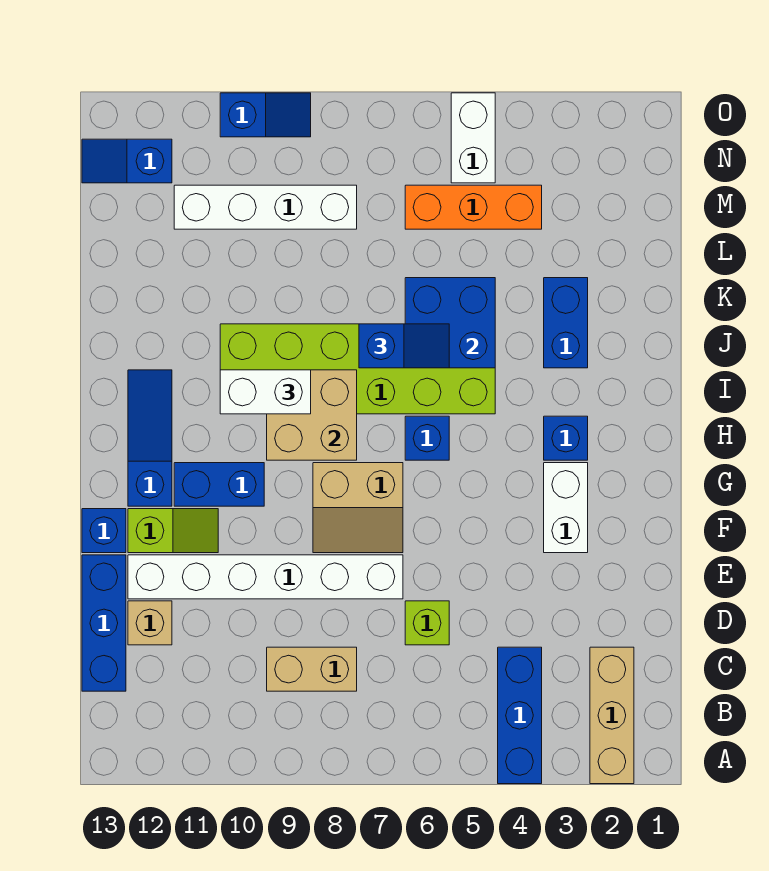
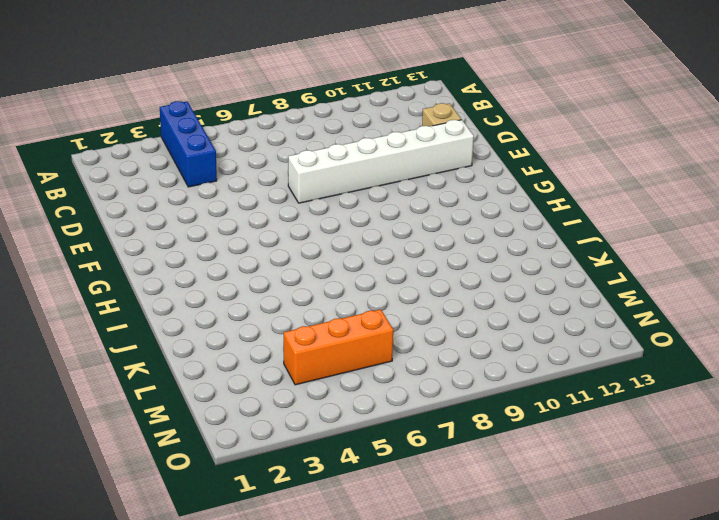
none -> tan brick A2:C2 level 1
none -> tan brick C8:C9 level 1
none -> blue brick C13:E13 level 1

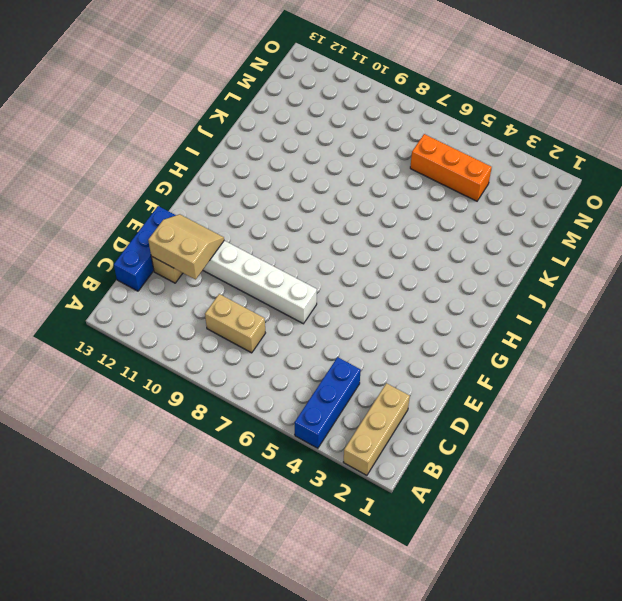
tan slope D11:E12 level 2 top D -> tan slope F7:G8 level 1 top G
none -> lime brick D6 level 1
none -> white brick F3:G3 level 1
none -> lime slope F11:F12 level 1 top 12

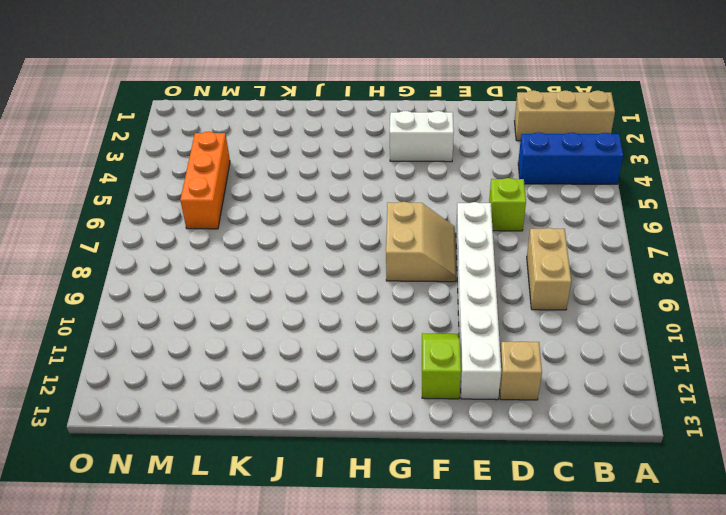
none -> blue brick C13:E13 level 1
none -> blue brick F13 level 1
none -> blue brick G10:G11 level 1

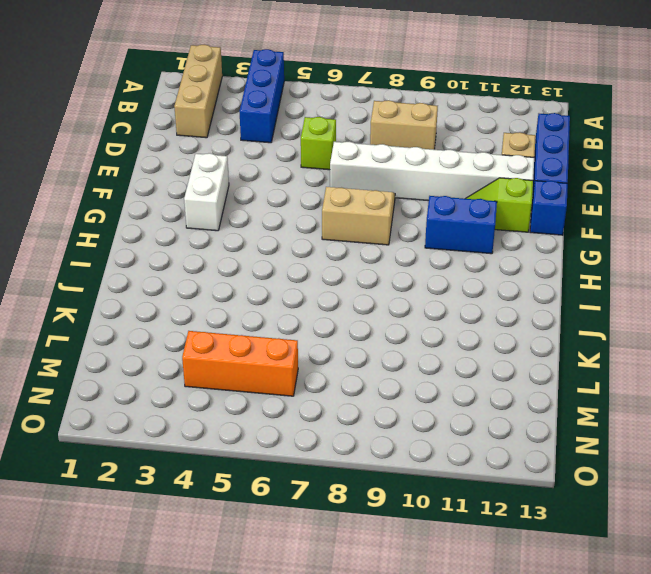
none -> blue slope G12:I12 level 1 top G
none -> blue brick H3 level 1
none -> blue brick H6 level 1

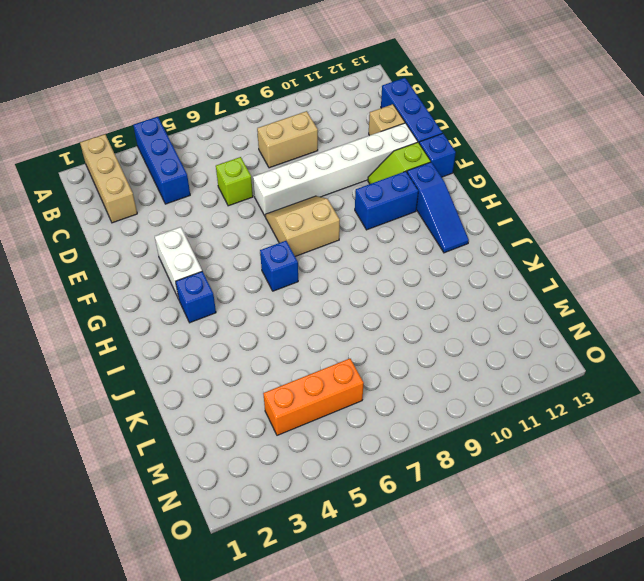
none -> lime brick I5:J10 level 1
none -> blue brick J3:K3 level 1
none -> white brick M8:M11 level 1

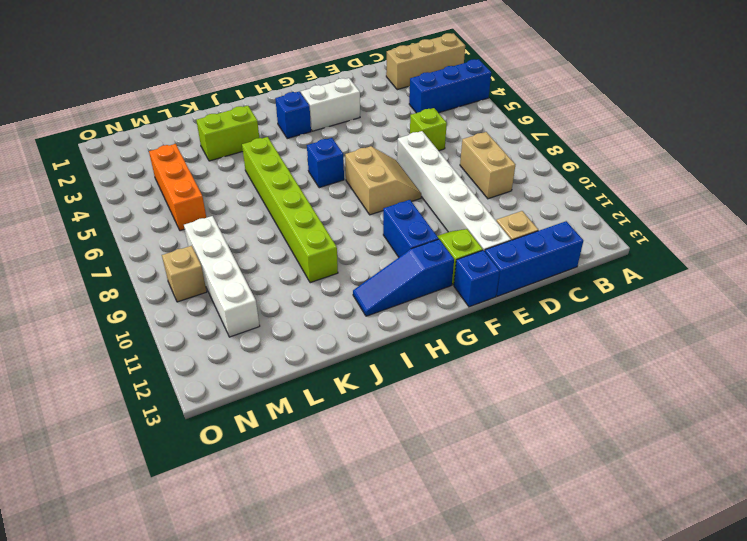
lime brick J3:K3 level 1 -> blue brick J3:K3 level 1
lime brick J5:J10 level 1 -> lime brick I5:J10 level 1
tan brick N9 level 1 -> none
none -> white brick N5:O5 level 1
none -> blue slope N12:N13 level 1 top 12
none -> blue slope O9:O10 level 1 top 10

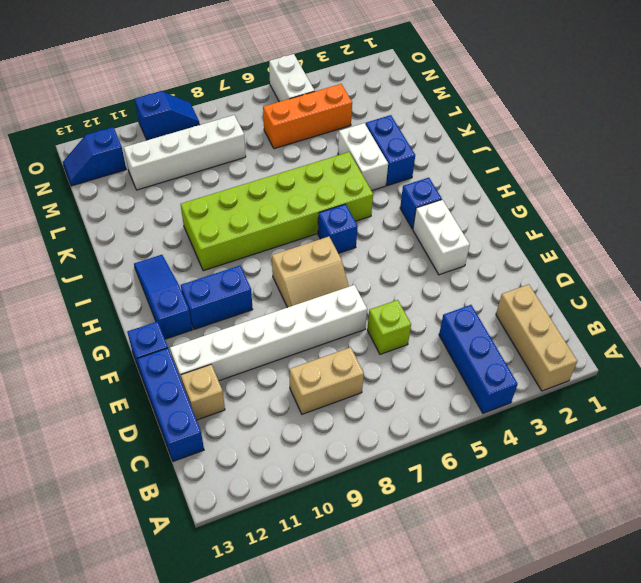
white brick J4:K4 level 1 -> white brick I9:I10 level 3
none -> lime slope F11:F12 level 1 top 12
none -> tan brick H8:I9 level 2
none -> blue brick J5:K6 level 2

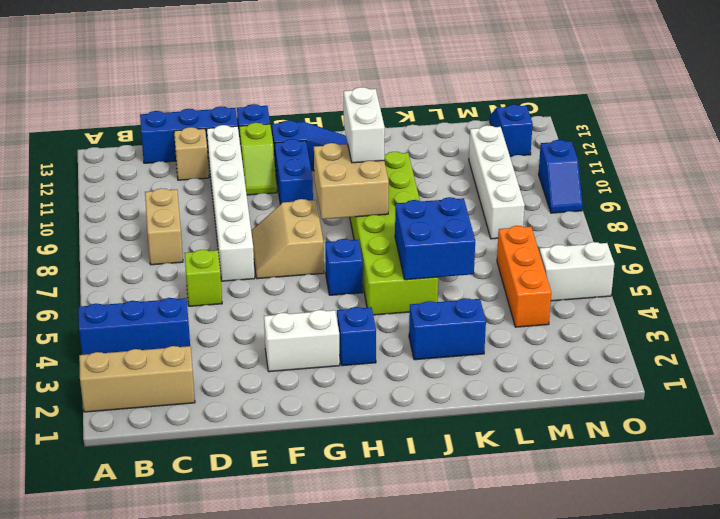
none -> blue slope J6:J7 level 3 top 7

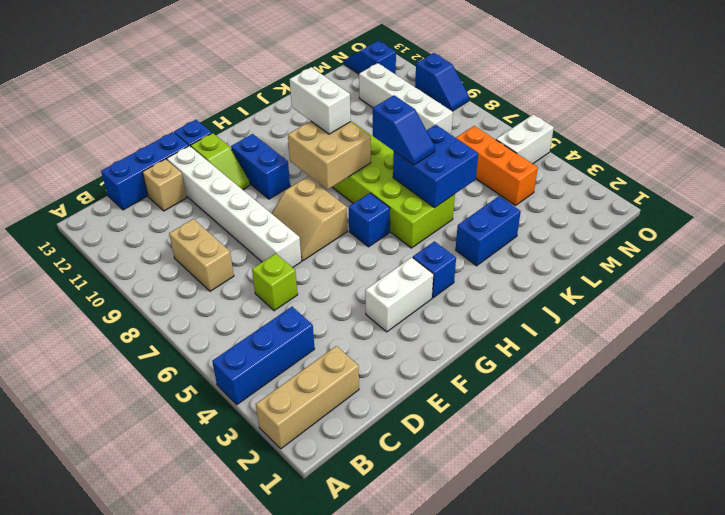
none -> blue slope G12:I12 level 1 top G

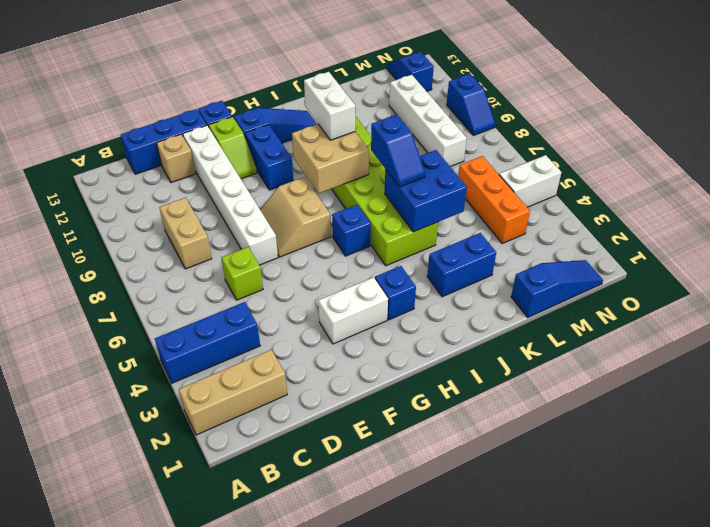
blue slope L1:N1 level 1 top L -> none

